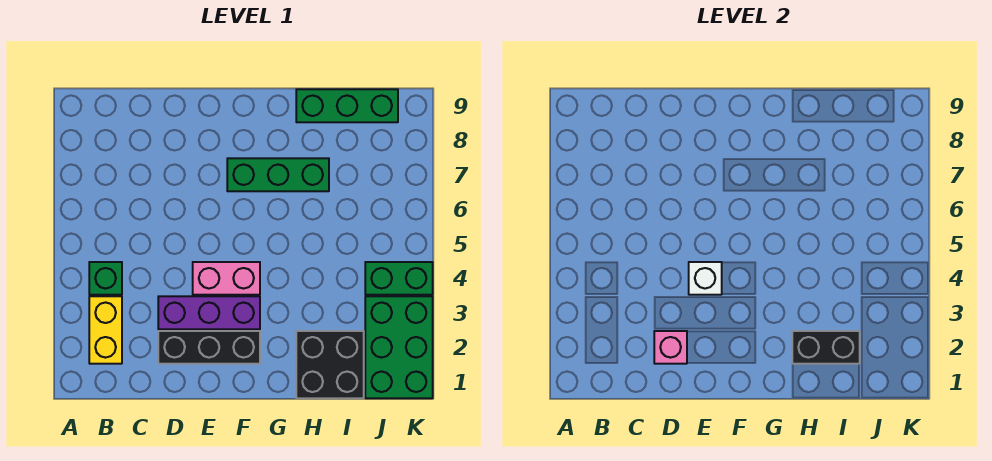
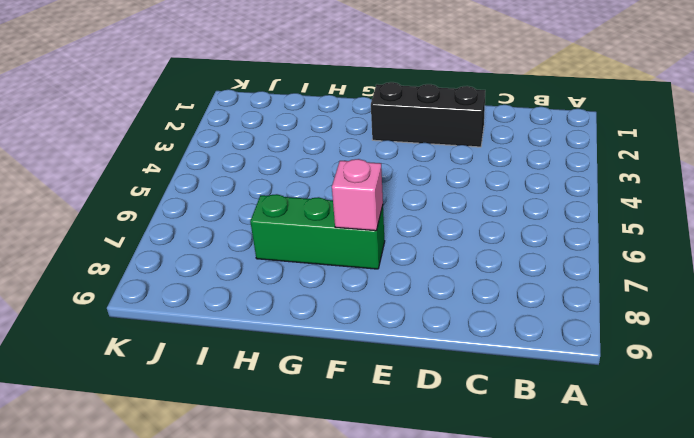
pink brick F7 level 2 -> pink brick D2 level 2
none -> yellow brick B2:B3 level 1
none -> green brick B4 level 1
none -> purple brick D3:F3 level 1

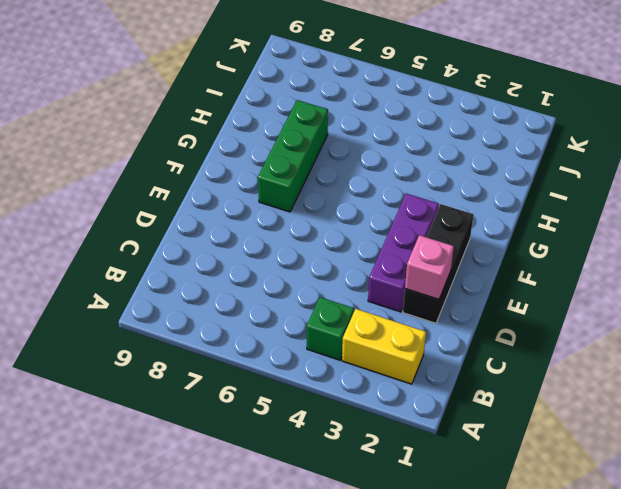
none -> pink brick E4:F4 level 1
none -> black brick H1:I2 level 1
none -> green brick H9:J9 level 1

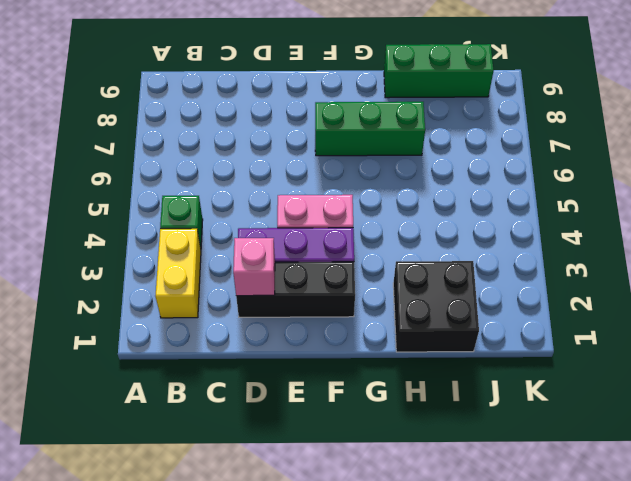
none -> green brick J1:K3 level 1
none -> green brick J4:K4 level 1
none -> white brick E4 level 2

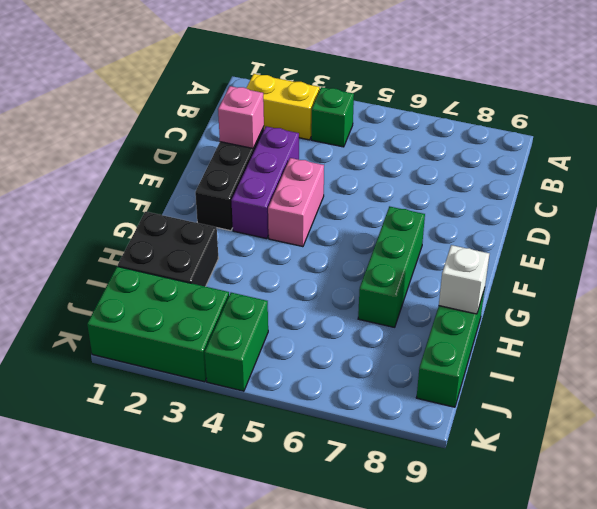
white brick H9 level 2 -> white brick E4 level 2
none -> black brick H2:I2 level 2

